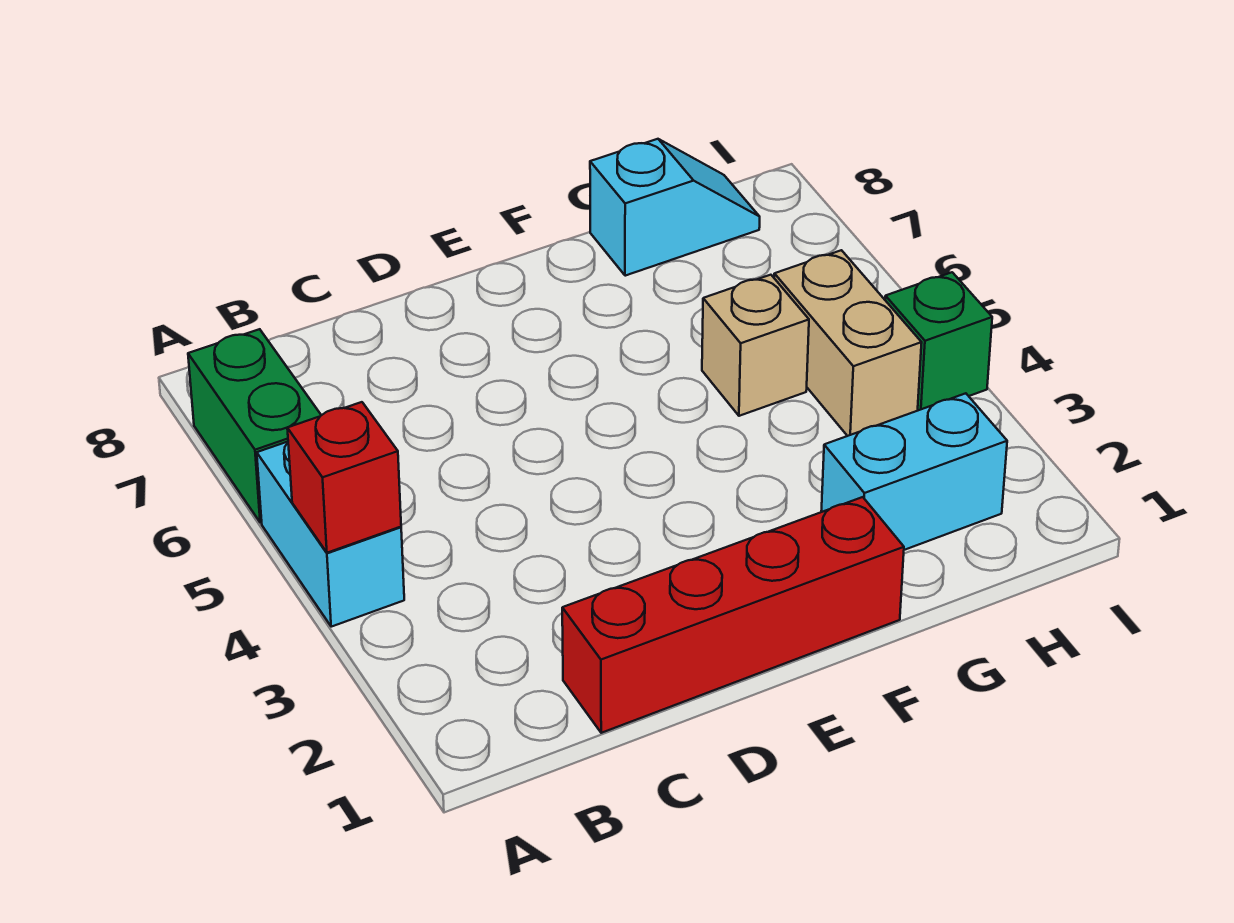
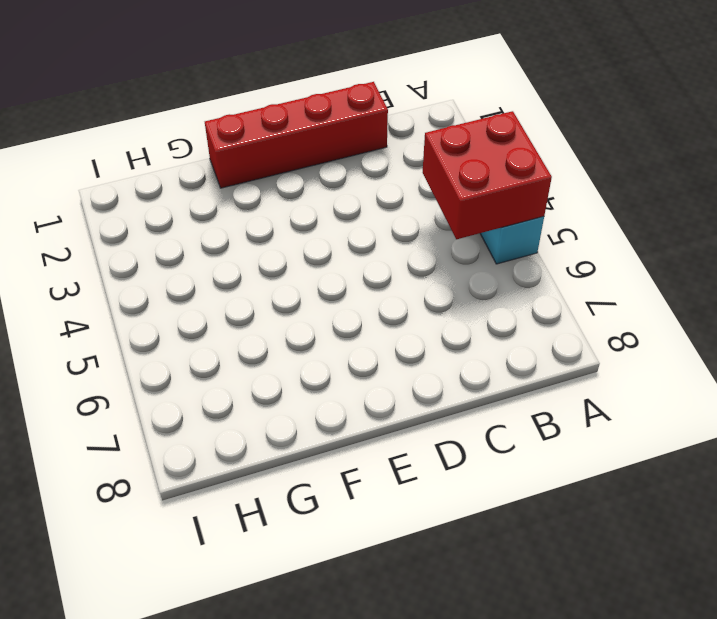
red brick A4:B5 level 2 -> red brick A4 level 2
none -> green brick A6:A7 level 1
none -> cyan brick G2:H2 level 1

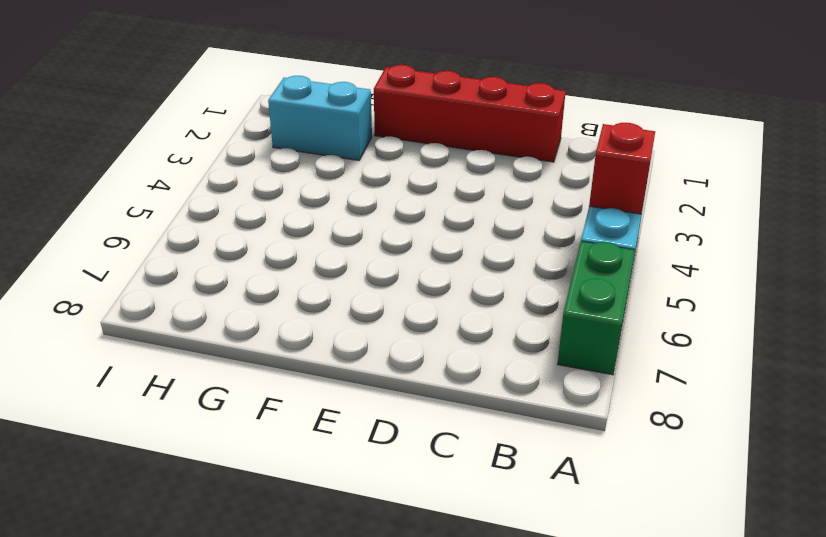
none -> tan brick G5 level 1
none -> cyan slope G8:H8 level 1 top G

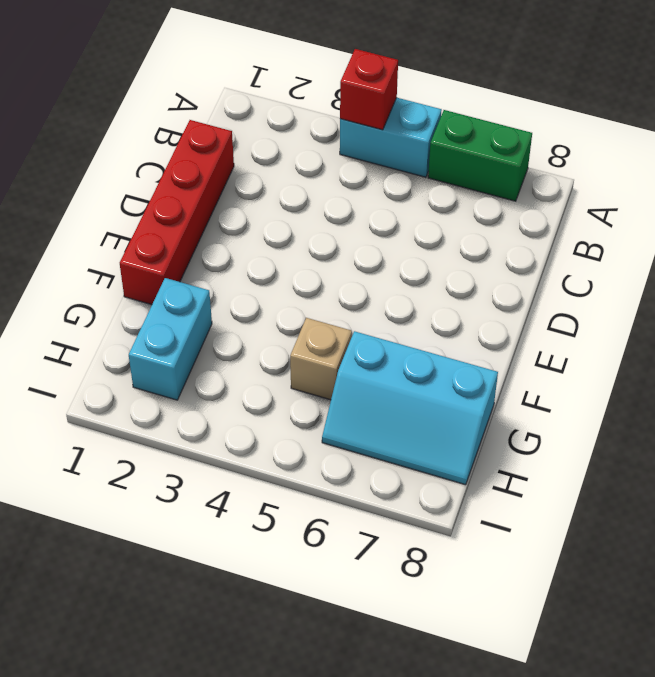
cyan slope G6:H8 level 1 top G -> cyan slope G8:H8 level 1 top G
none -> tan brick H4:H5 level 1
none -> green brick I4 level 1

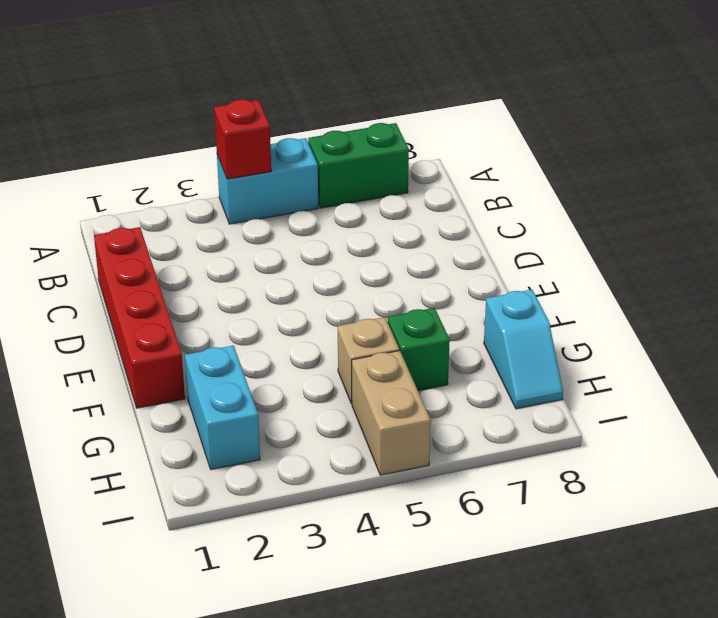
green brick G6 level 1 -> green brick I4 level 1
tan brick H5:I5 level 1 -> tan brick H4:H5 level 1

